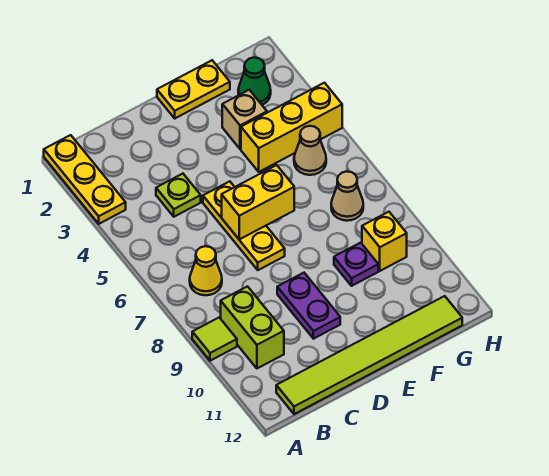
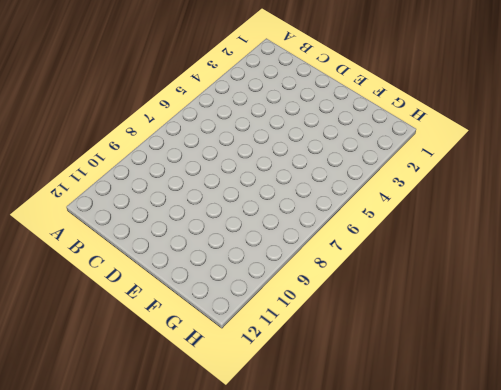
none -> yellow plate A1:A3 level 1
none -> lime tile A9 level 1
none -> yellow cone B7 level 1

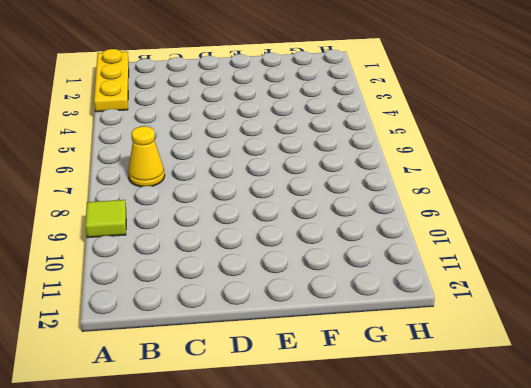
none -> lime brick B9:B10 level 1
none -> lime tile B12:G12 level 1
none -> lime plate C4 level 1

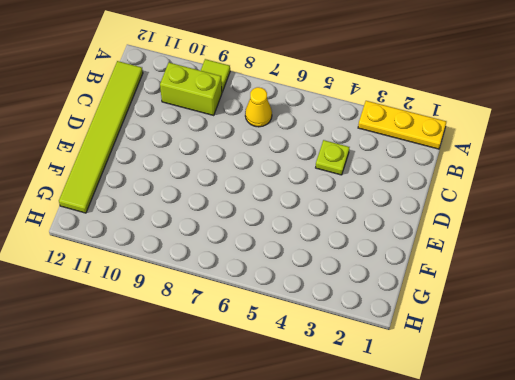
none -> yellow plate D5:D7 level 1
none -> purple plate D9:D10 level 1
none -> yellow plate E1:F1 level 1

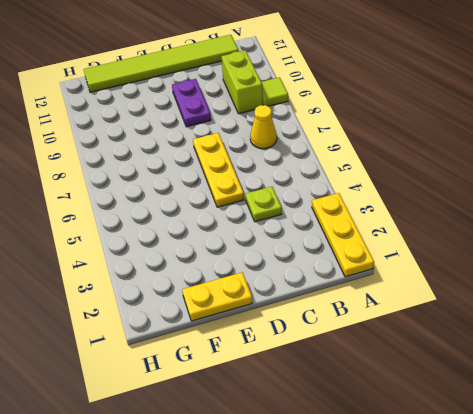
none -> tan brick F3 level 1
none -> yellow brick F4:H4 level 1
none -> purple plate F9 level 1

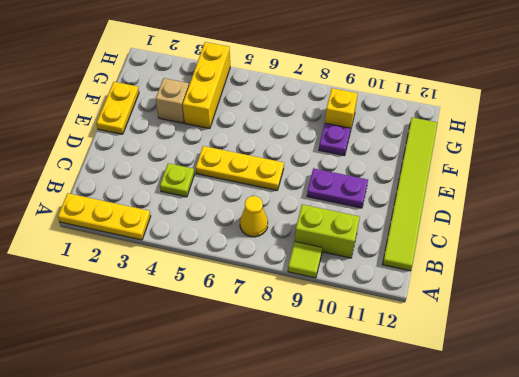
none -> green cone G2 level 1
none -> tan cone G5 level 1
none -> tan cone G7 level 1

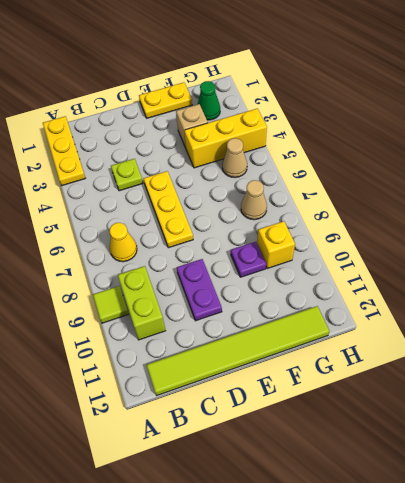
none -> yellow brick D6:E6 level 2

